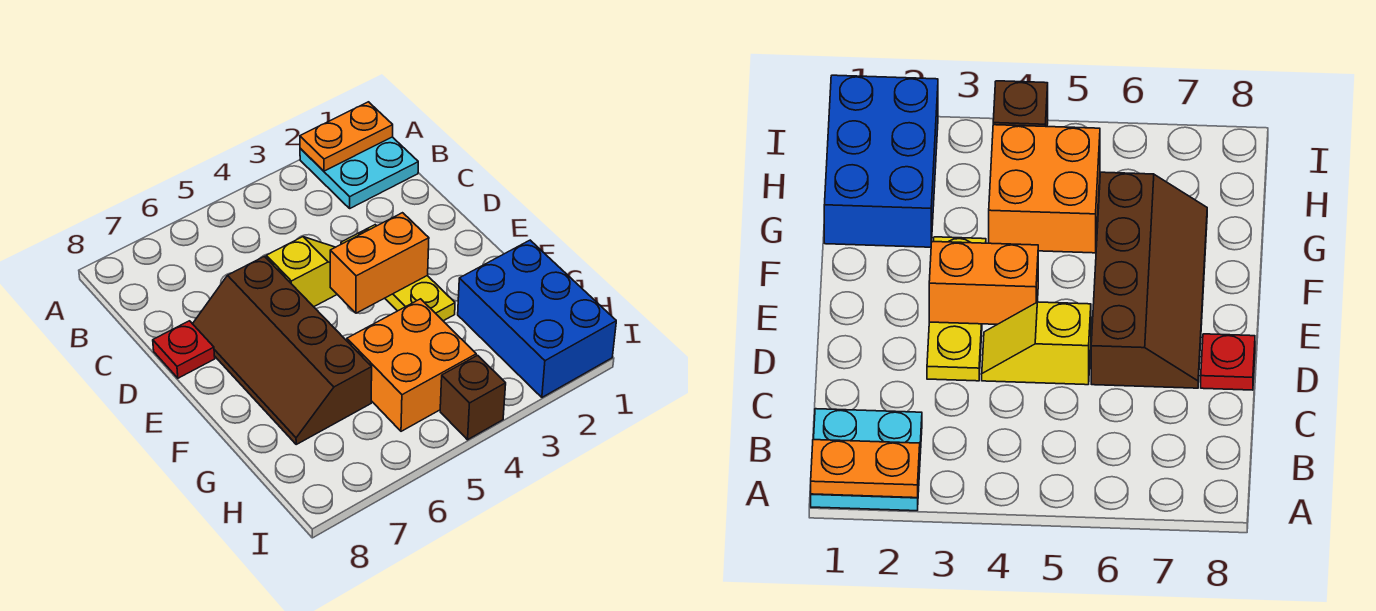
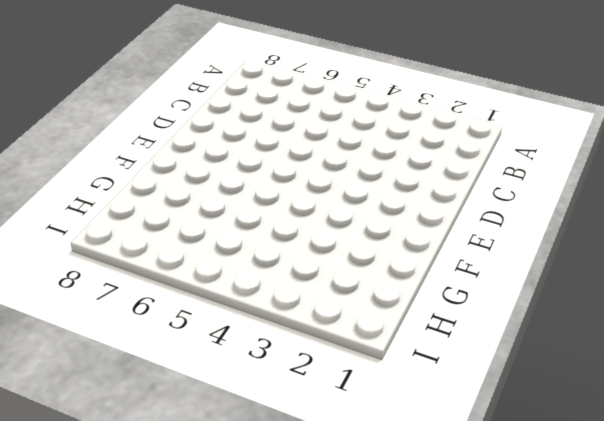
none -> cyan plate A1:B2 level 1
none -> yellow plate D3:F3 level 1

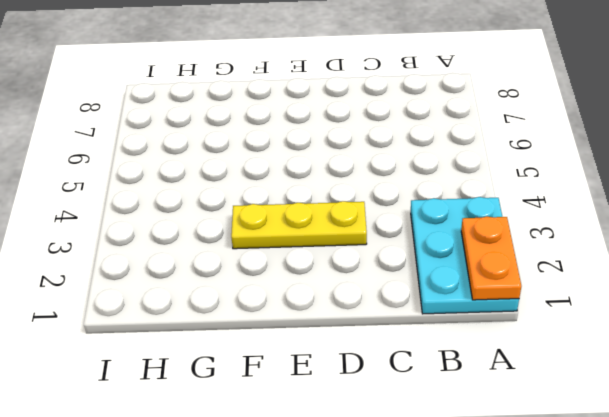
cyan plate A1:B3 level 1 -> cyan plate A1:B2 level 1
none -> yellow slope D4:D5 level 1 top 5
none -> brown slope D6:G7 level 1 top 6

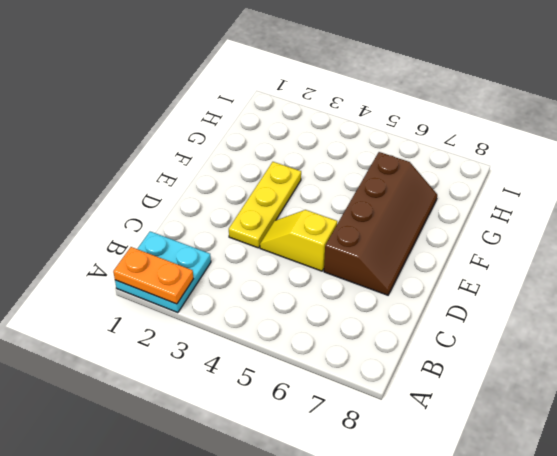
none -> red plate D8 level 1
none -> blue brick G1:I2 level 1

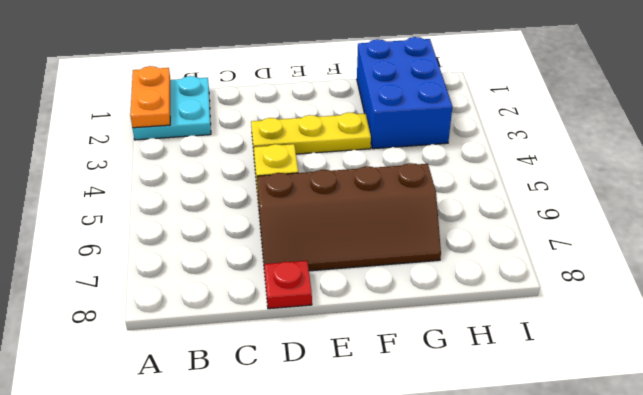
blue brick G1:H3 level 1 -> blue brick G1:I2 level 1
none -> orange brick G4:H5 level 1
none -> brown brick I4 level 1

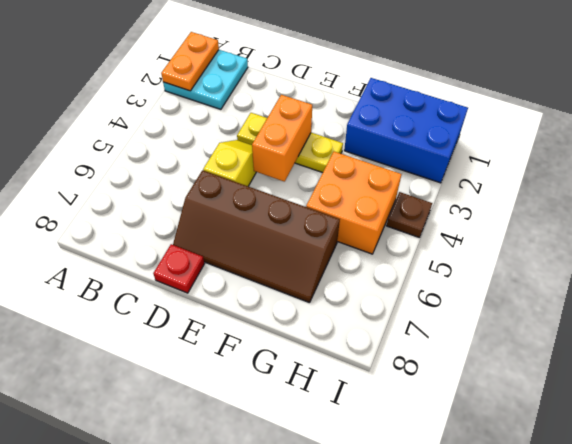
brown plate I4 level 1 -> brown brick I4 level 1

